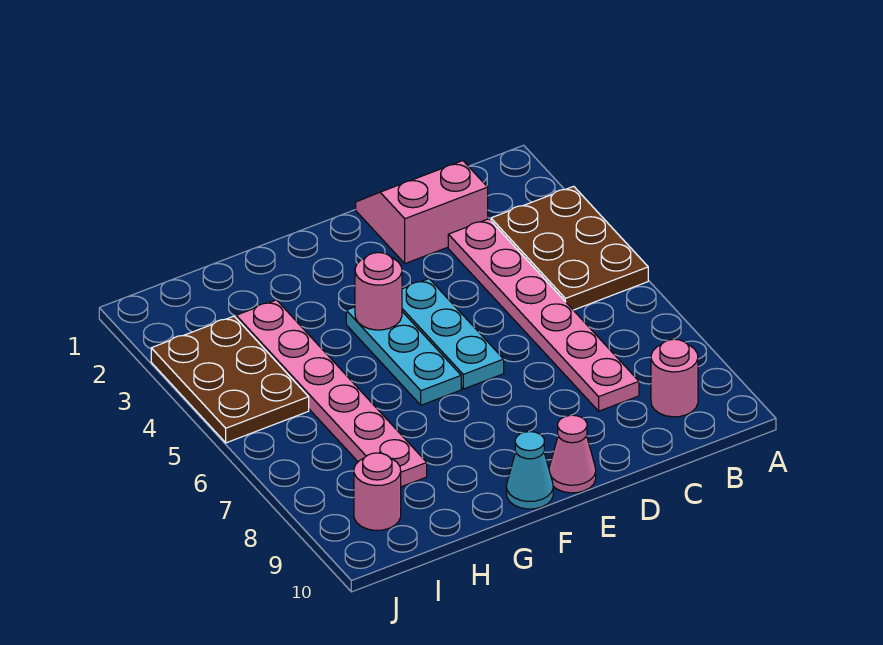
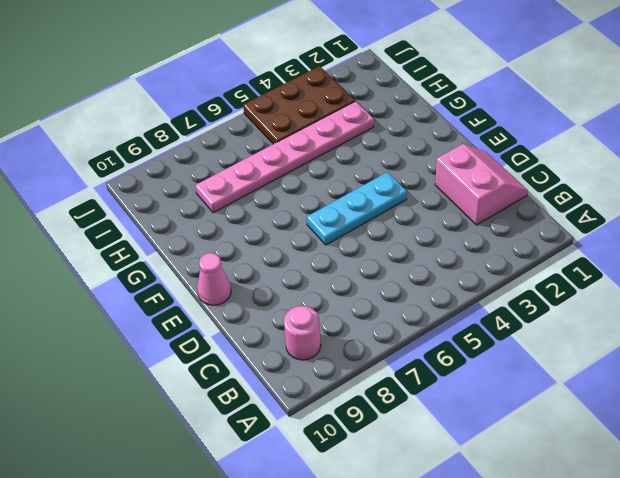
none -> brown plate A3:B5 level 1
none -> pink plate C3:C8 level 1
none -> cyan plate F4:F6 level 1

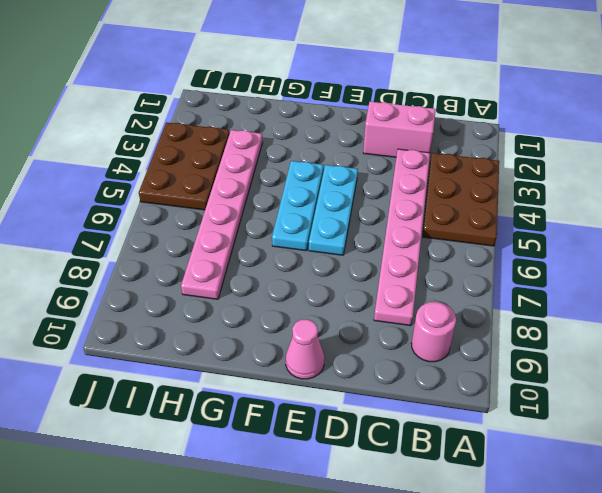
none -> cyan cone F10 level 1
none -> pink round brick I9 level 1
none -> pink round brick F4 level 2

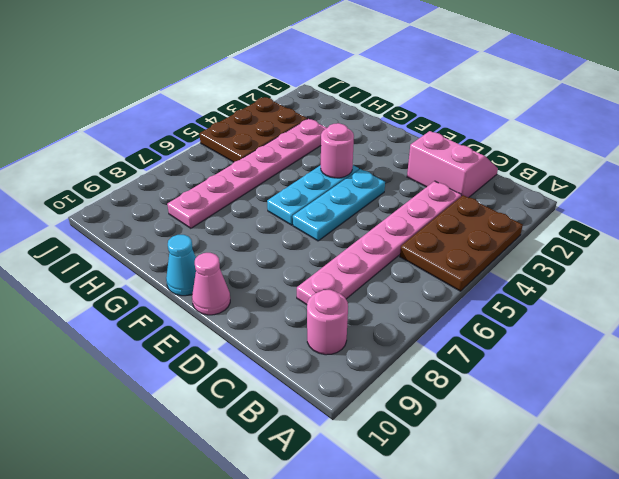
none -> pink round brick I9 level 1

